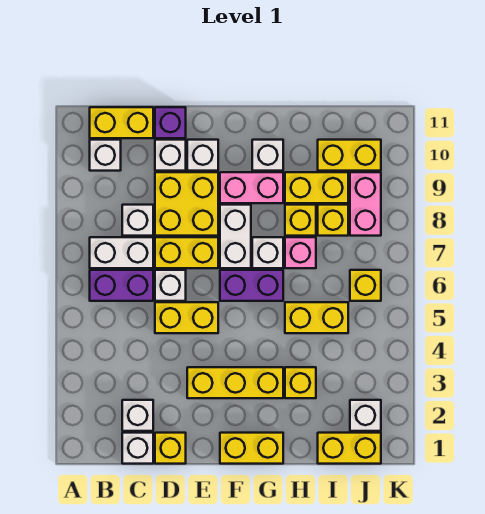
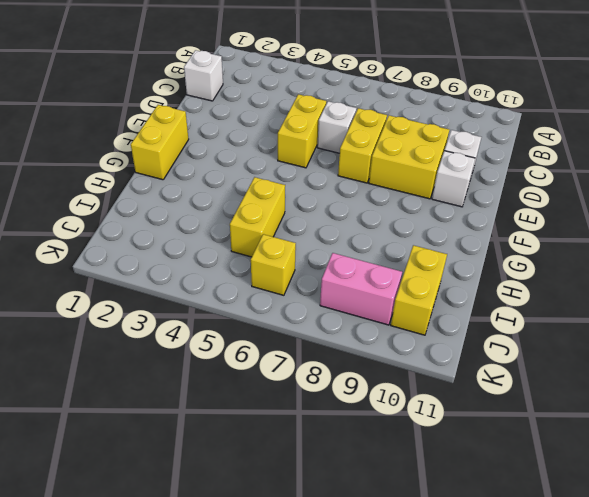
none -> purple brick B6:C6 level 1
none -> white brick B7:C7 level 1
none -> white brick B10 level 1
none -> yellow brick B11:C11 level 1

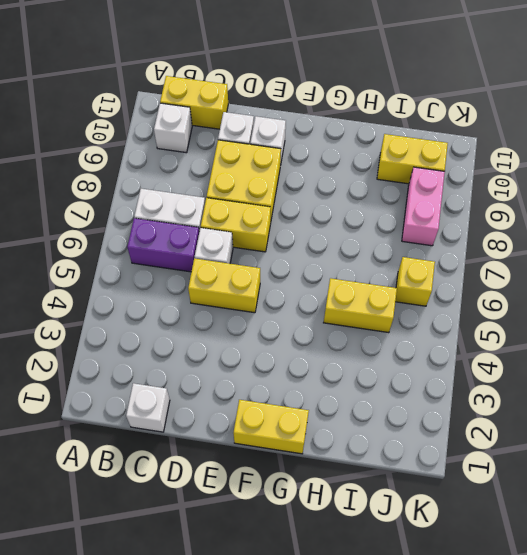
none -> white brick C2 level 1
none -> white brick C8 level 1
none -> yellow brick D1 level 1
none -> purple brick D11 level 1

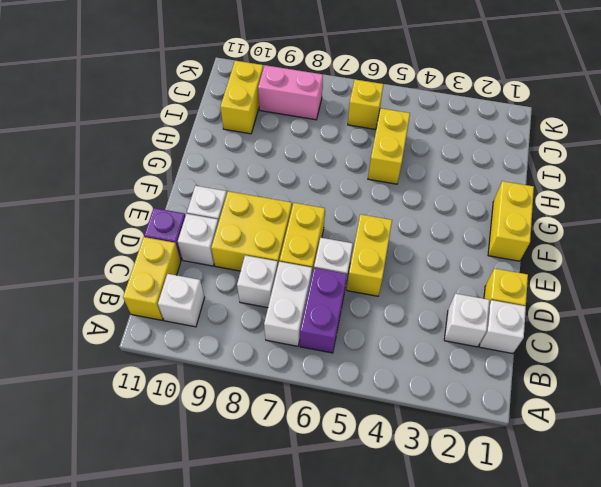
none -> yellow brick E3:G3 level 1
none -> purple brick F6:G6 level 1
none -> white brick F7:F8 level 1
none -> pink brick F9:G9 level 1

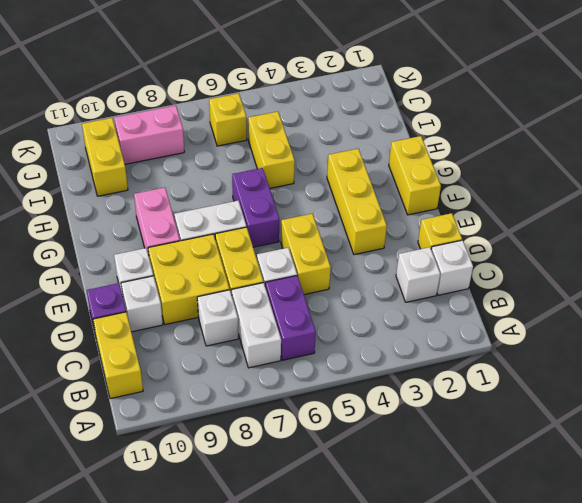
none -> white brick B10 level 1
none -> white brick G7 level 1
none -> white brick G10 level 1
none -> yellow brick H3 level 1

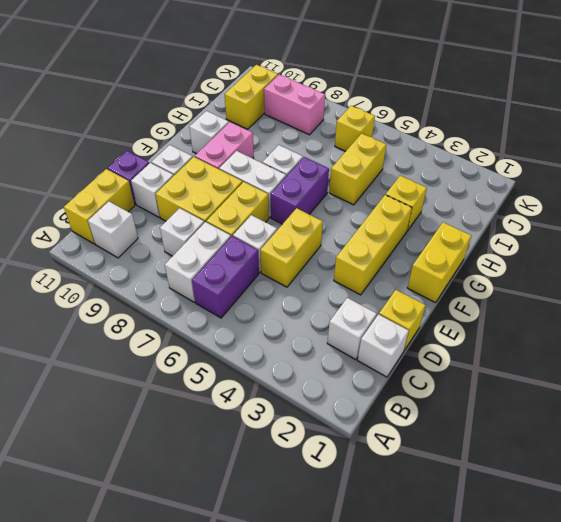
none -> pink brick H7 level 1
none -> yellow brick H8 level 1
none -> yellow brick H9:I9 level 1
none -> yellow brick I1:J1 level 1

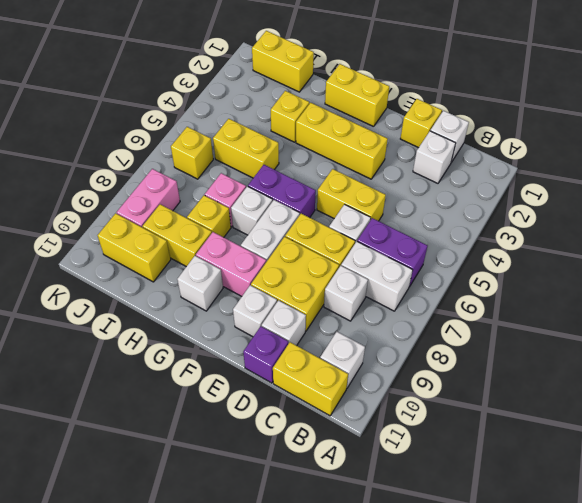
none -> yellow brick I8 level 1
none -> white brick J2 level 1

